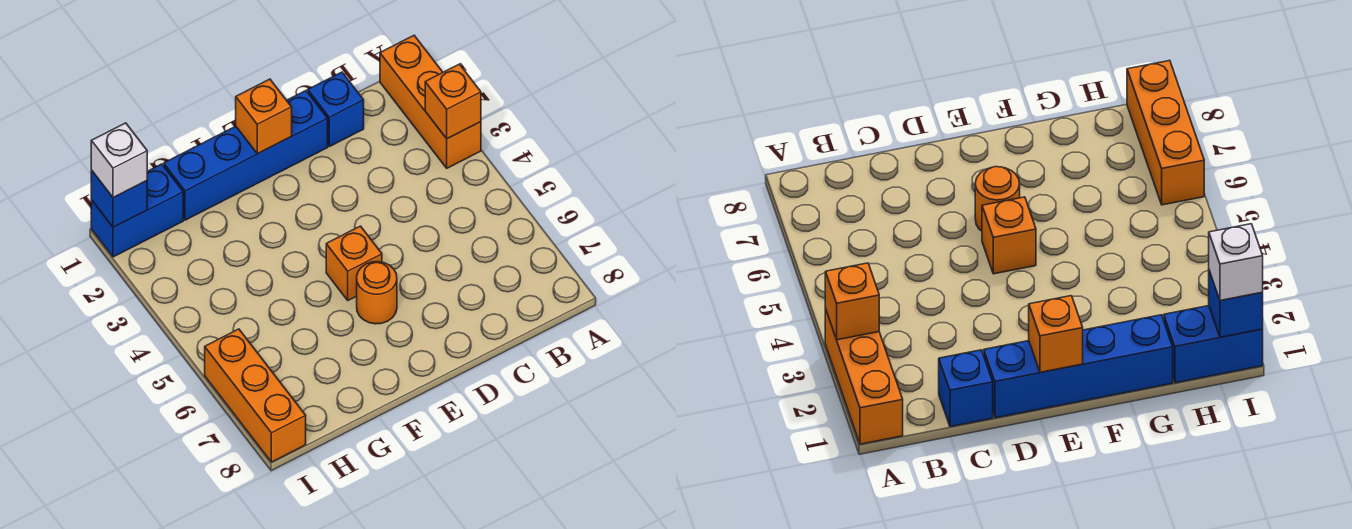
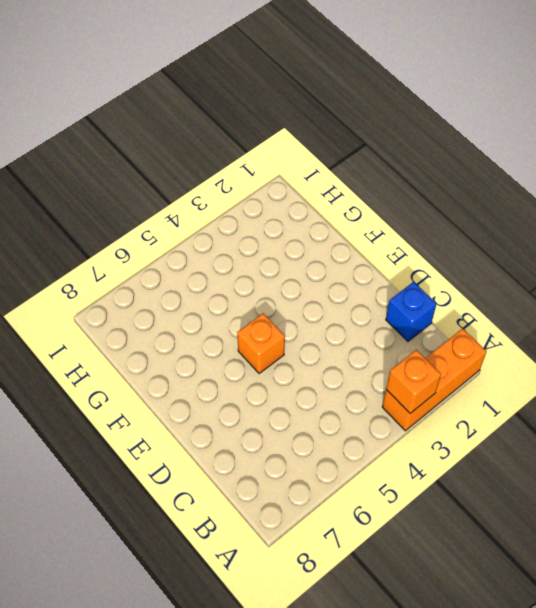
none -> blue brick D1:G1 level 1
none -> orange round brick E6 level 1

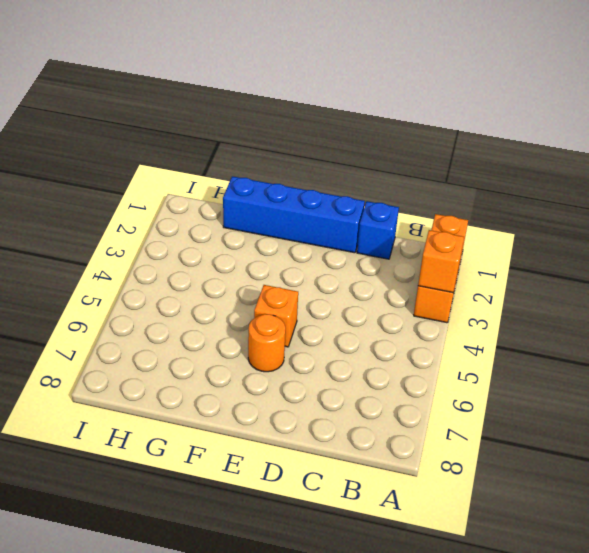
none -> blue brick H1:I1 level 1
none -> orange brick I6:I8 level 1

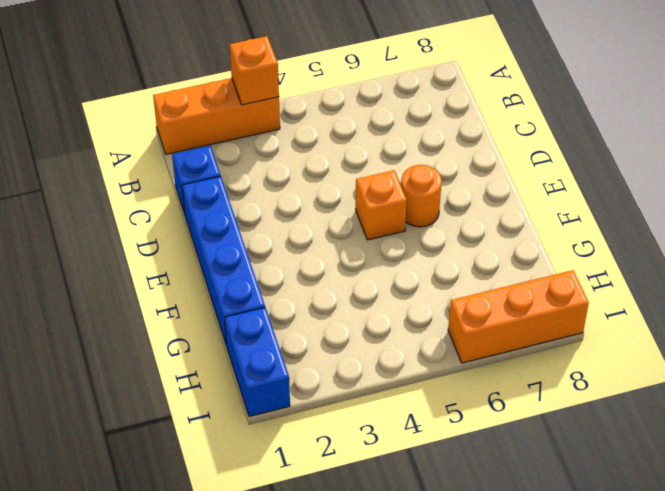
none -> orange brick E1 level 2
none -> blue brick I1 level 2

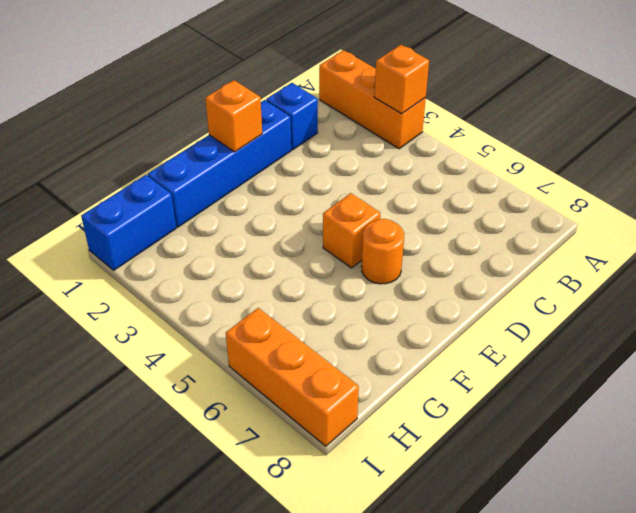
none -> blue brick I1 level 2
none -> white brick I1 level 3

